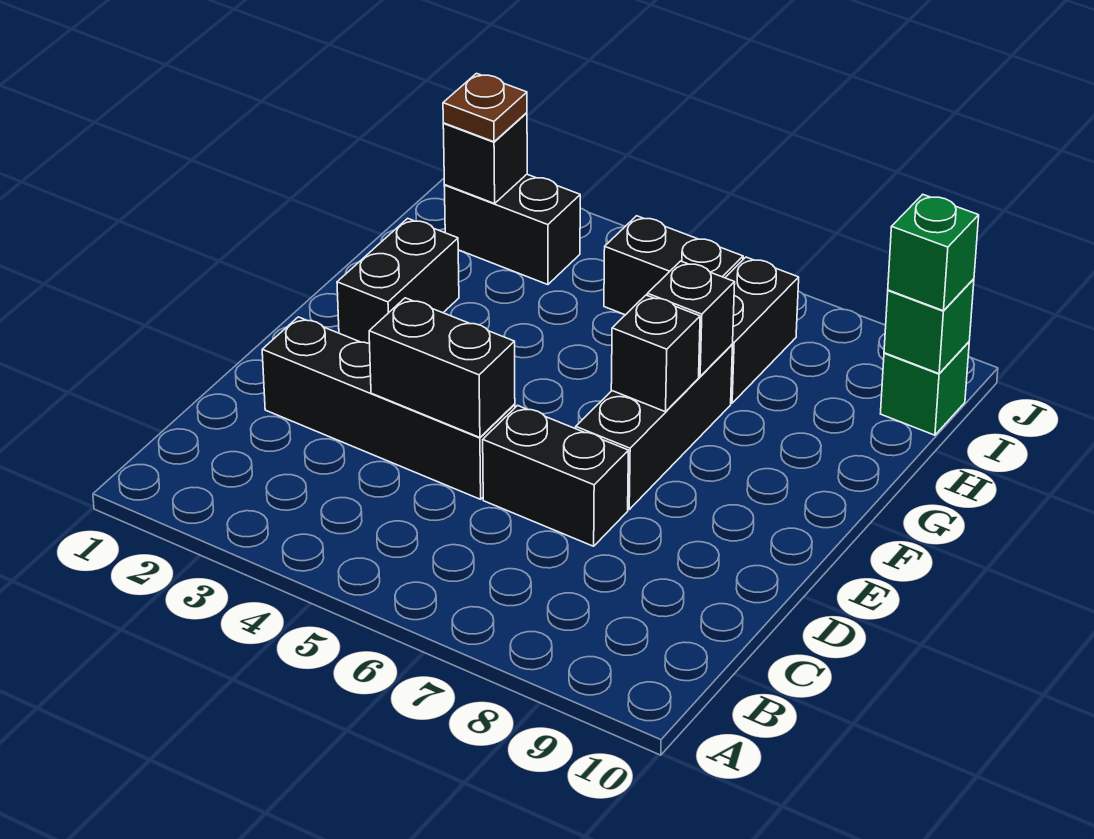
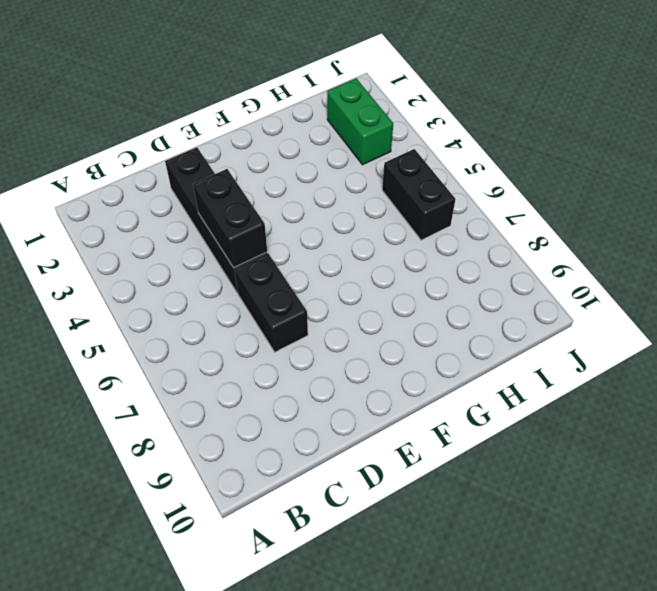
green brick I2:I3 level 1 -> black brick I2:I3 level 1
none -> black brick E7:G7 level 1
none -> black brick F2:G2 level 1
none -> black brick H7:I7 level 1

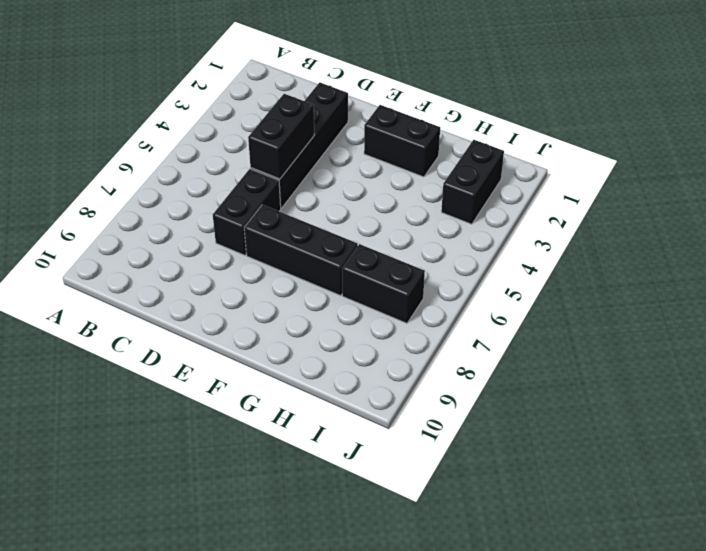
none -> black brick I5:I6 level 1
none -> green brick I10 level 1
none -> black brick F7 level 2

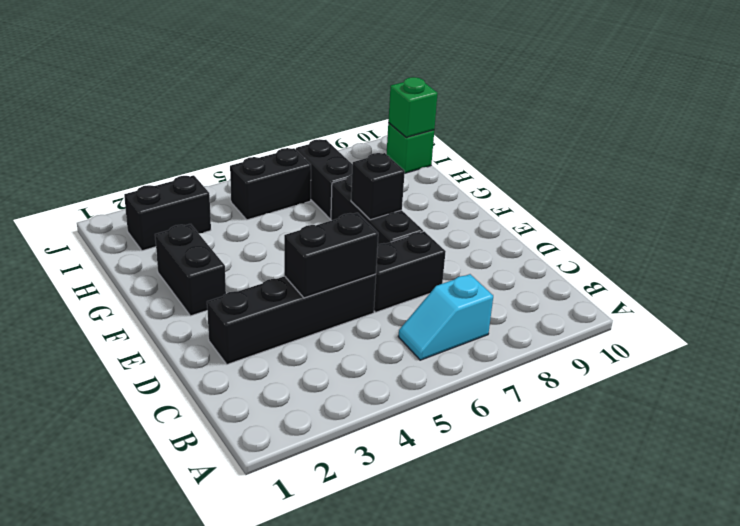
cyan slope B6:B7 level 1 top 7 -> none
none -> black brick G7 level 2
none -> black brick I2 level 2
none -> brown plate I2 level 3

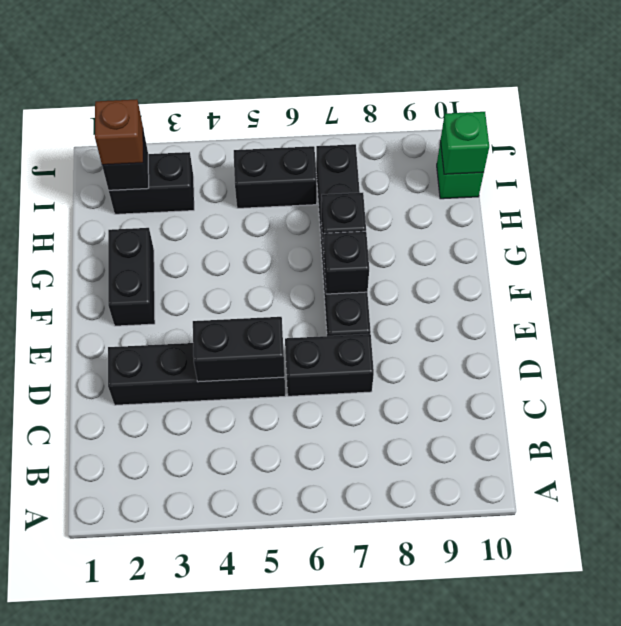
brown brick I2 level 3 -> brown plate I2 level 3
none -> green brick I10 level 3

